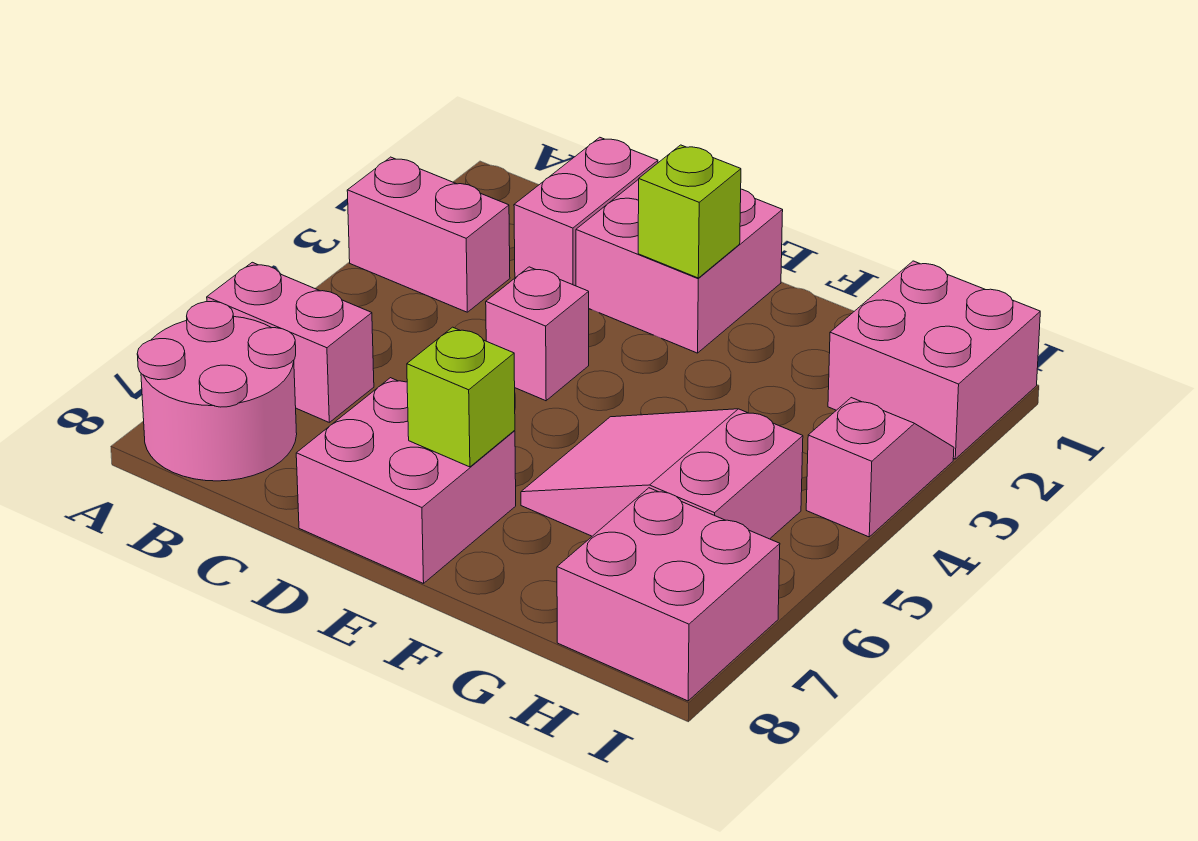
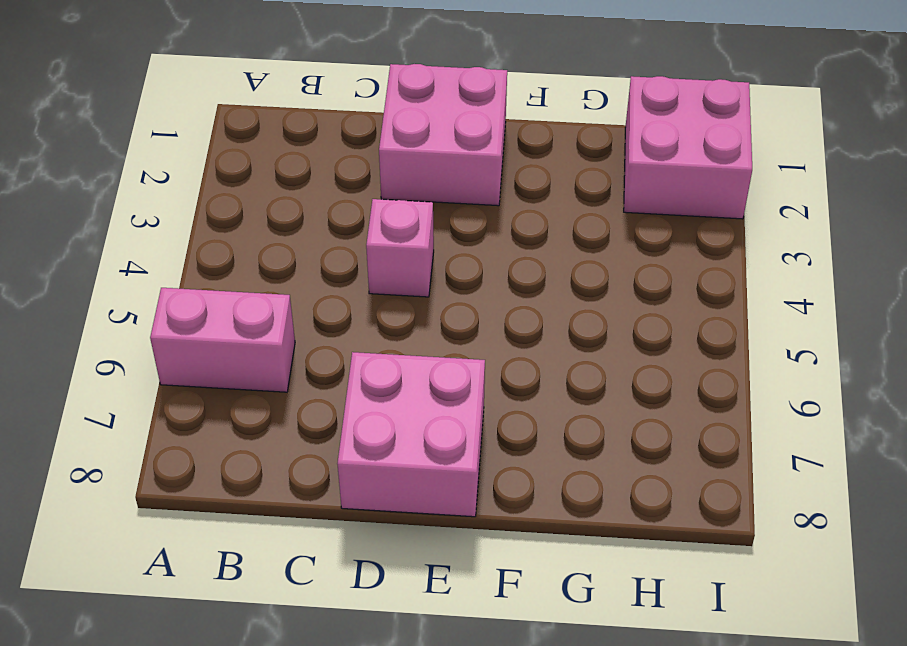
none -> pink brick A3:B3 level 1
none -> pink round brick A7:B8 level 1
none -> pink brick C1:C2 level 1

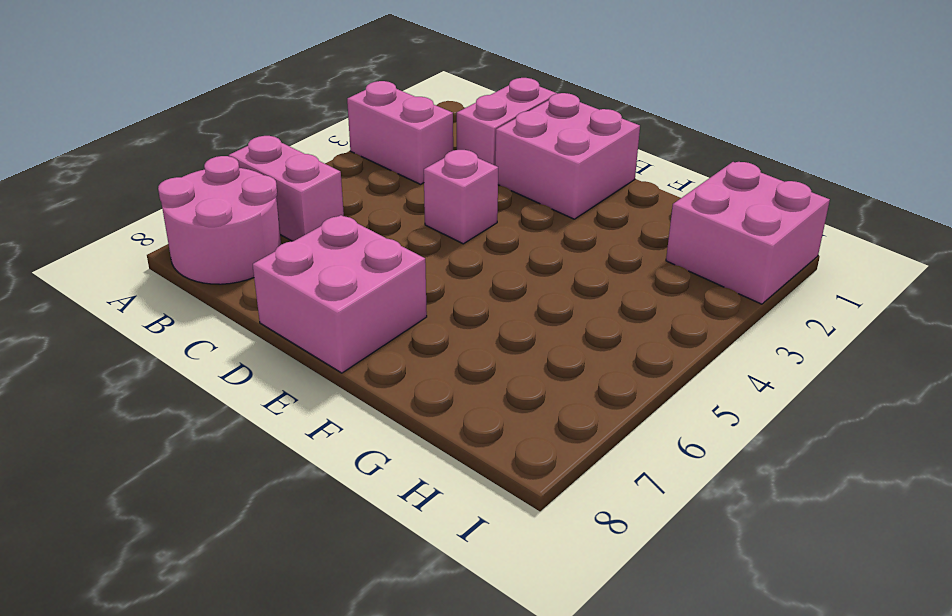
none -> pink slope F5:H6 level 1 top H
none -> pink brick H7:I8 level 1
none -> pink slope I3:I4 level 1 top 4

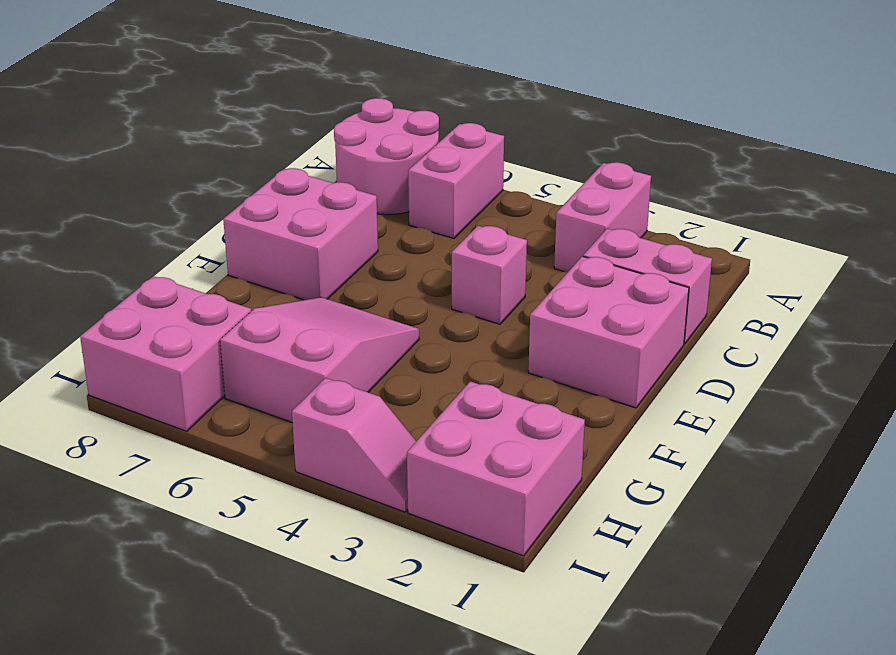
none -> lime brick E2 level 2
none -> lime brick E7 level 2

